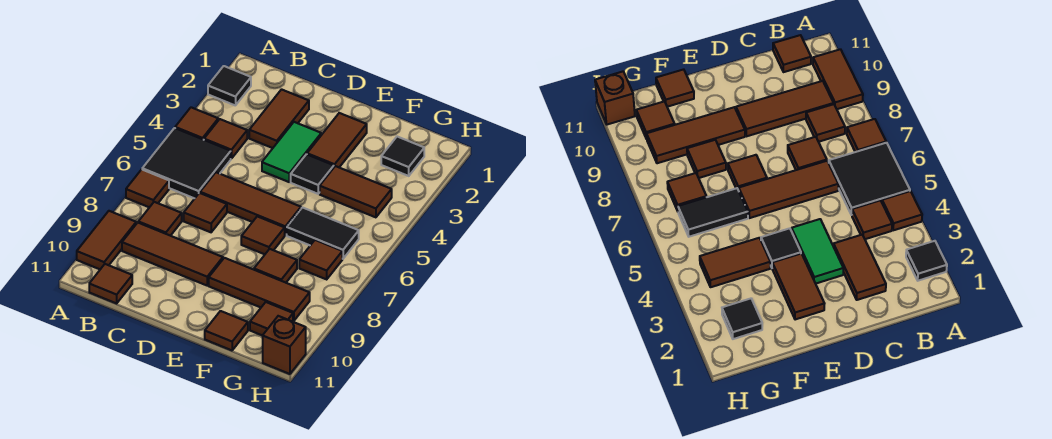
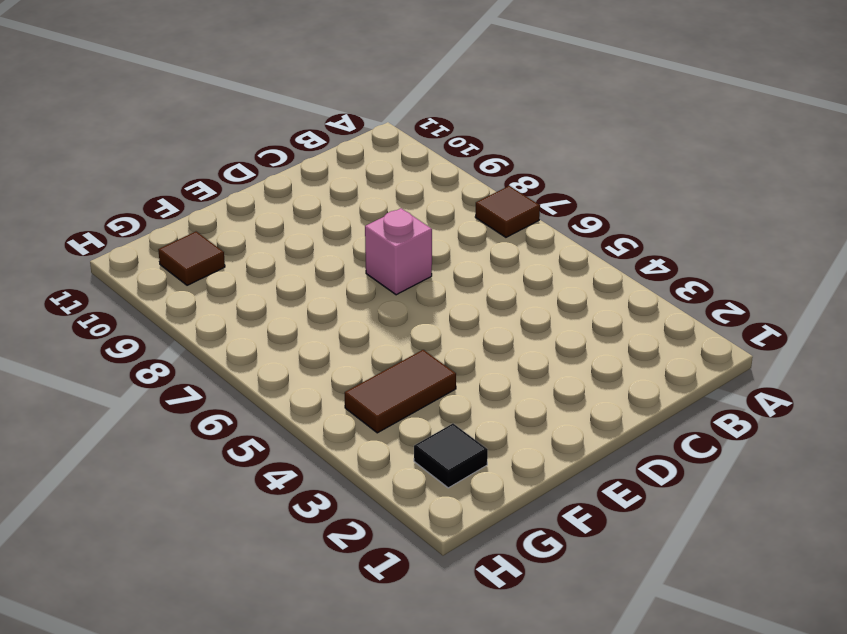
pink brick D7 level 1 -> none
none -> black tile A2 level 1
none -> brown tile A4 level 1
none -> black tile A5:B6 level 1

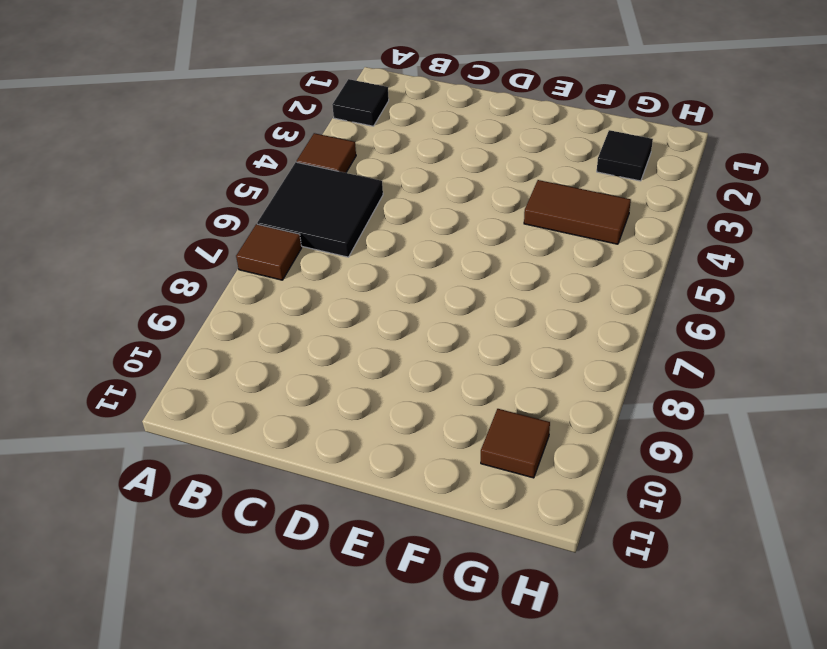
none -> brown tile A9:A10 level 1
none -> brown tile B4 level 1
none -> brown tile B8 level 1

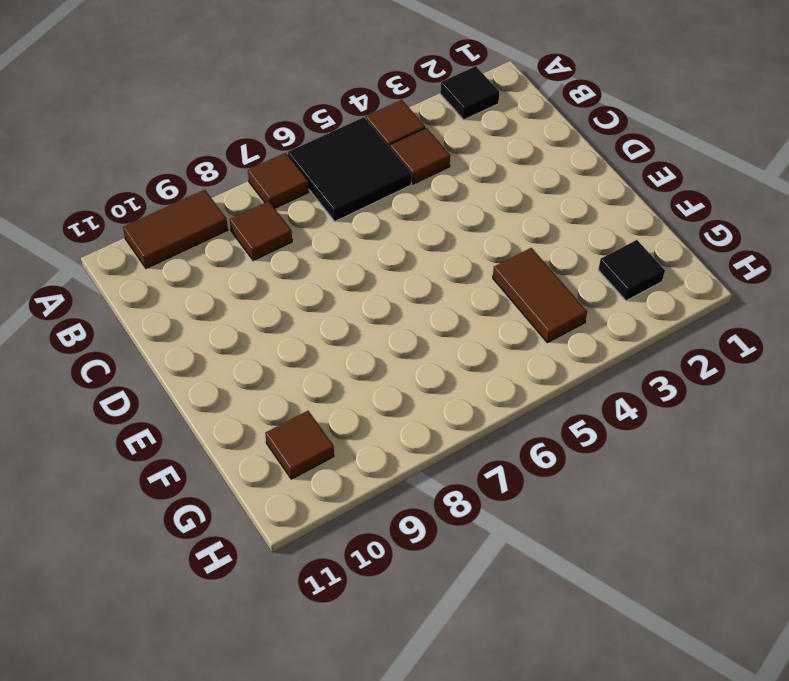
none -> brown tile B9:D9 level 1
none -> brown tile B11 level 1
none -> brown tile C2:C3 level 1

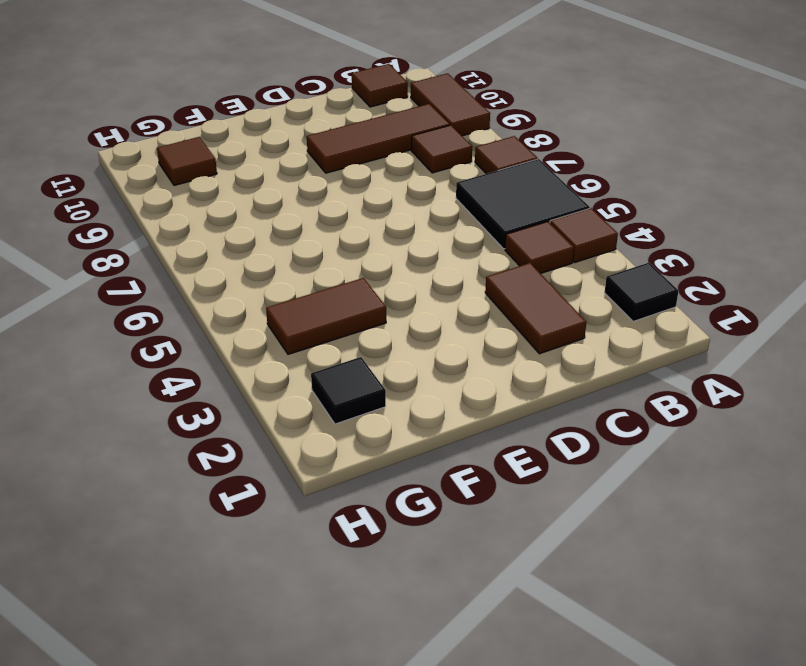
none -> brown tile C6:E6 level 1
none -> brown tile C7 level 1
none -> green tile D3:D4 level 1

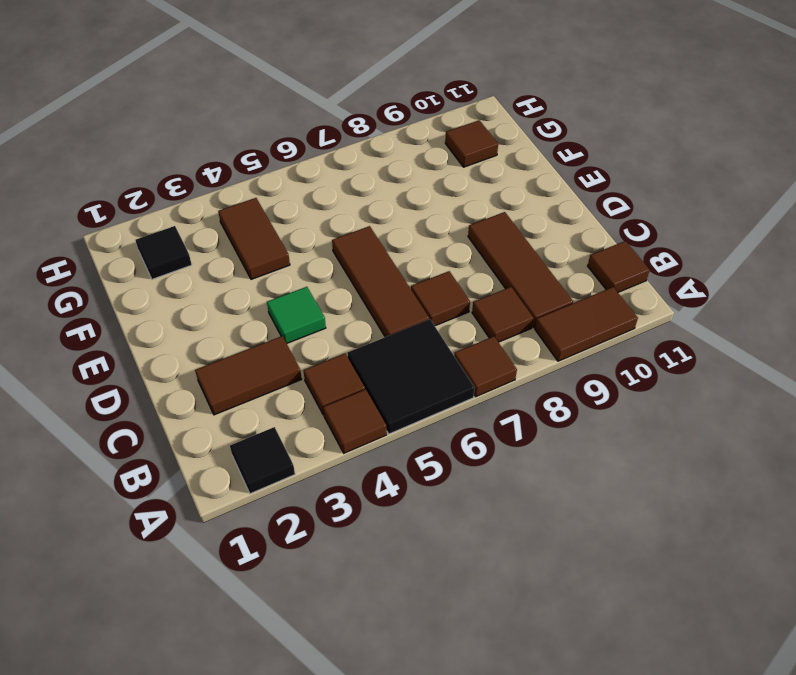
green tile D4 level 1 -> green tile D3:D4 level 1
none -> brown tile E2:E3 level 1
none -> black tile E4 level 1
none -> brown tile E7 level 1

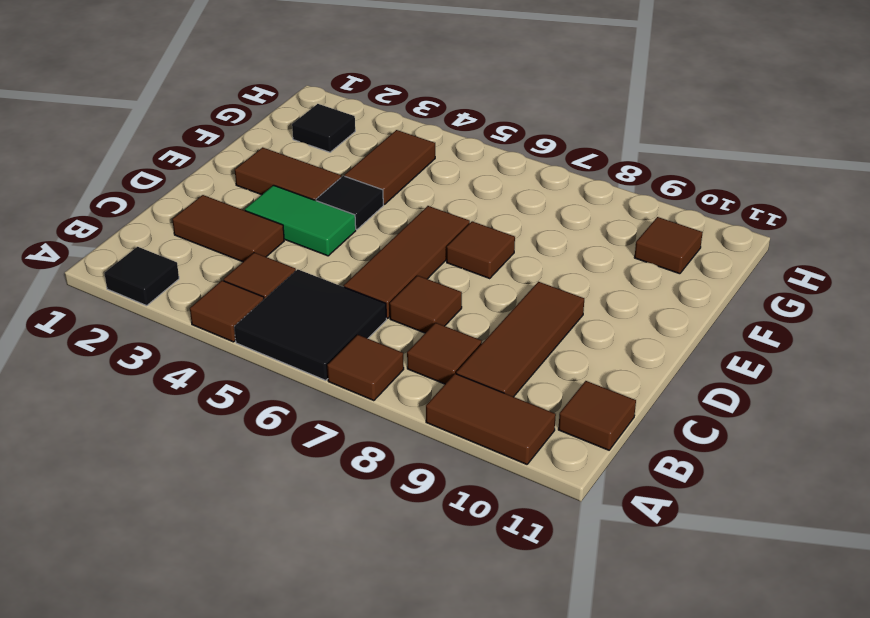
none -> brown tile E9:G9 level 1
none -> black tile F6:G6 level 1
none -> brown tile F8 level 1

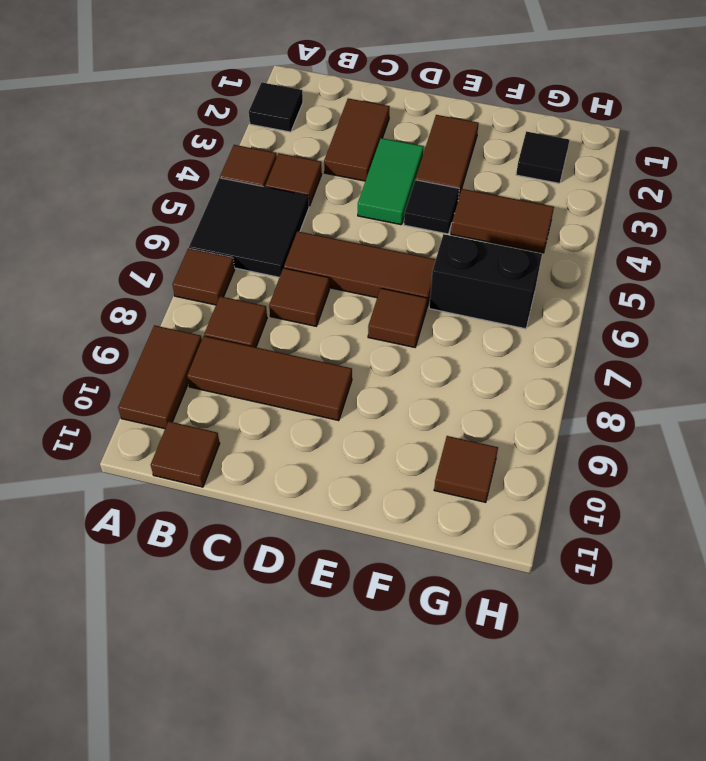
black brick F6:G6 level 1 -> black tile F6:G6 level 1
none -> brown tile E9:G9 level 1
none -> brown tile F8 level 1
none -> brown tile F11 level 1

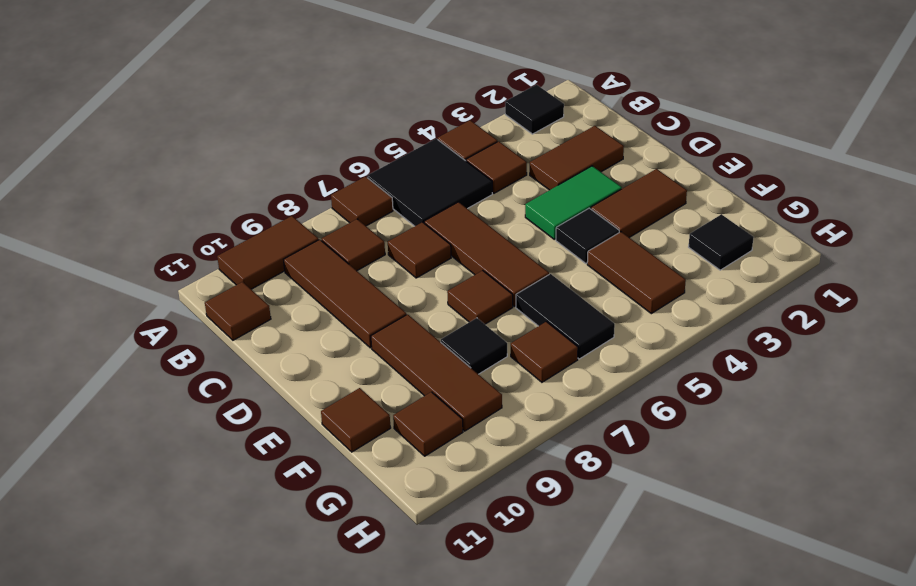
black tile F8 level 1 -> brown tile F8 level 1
none -> brown brick H11 level 1

